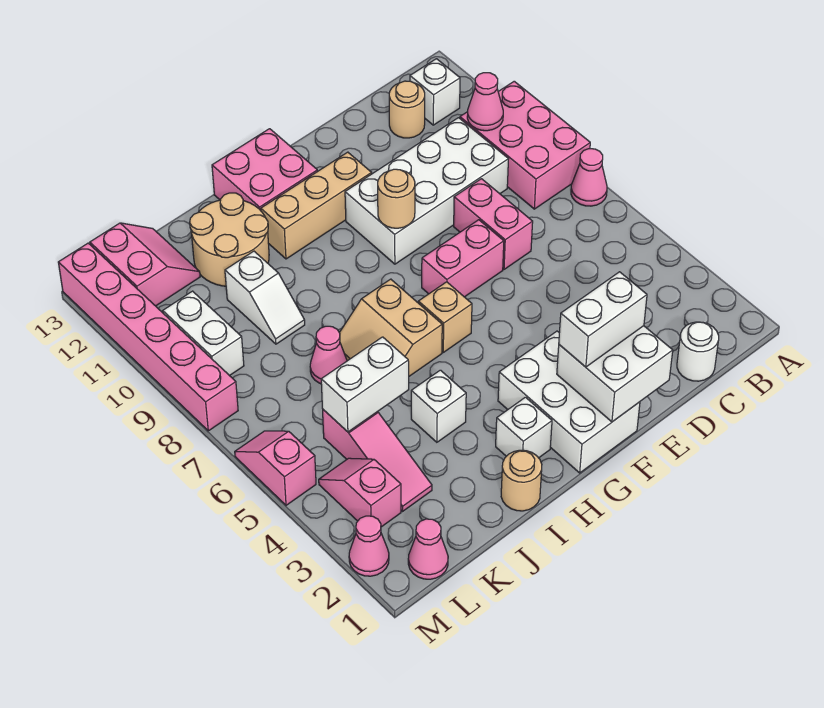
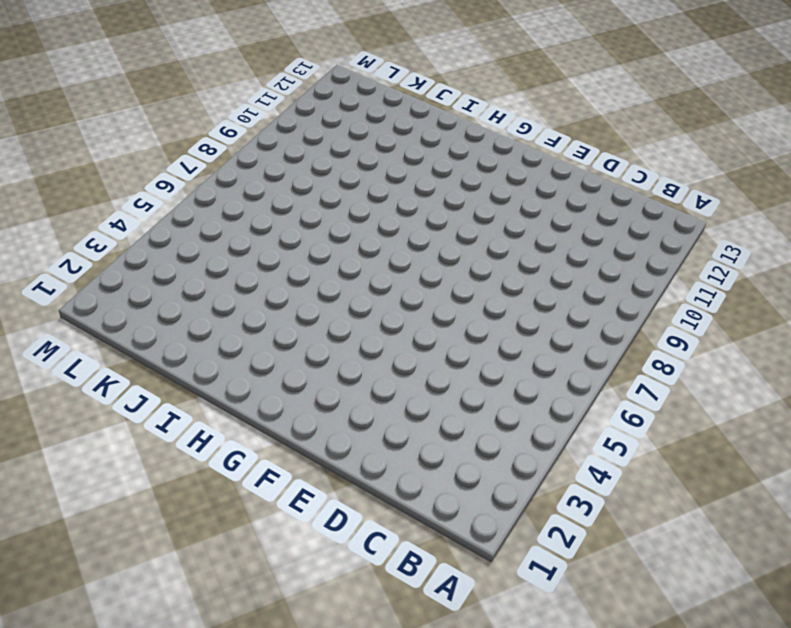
none -> pink cone A7 level 1
none -> pink brick A8:B10 level 1
none -> white brick B12 level 1
none -> white round brick C1 level 1

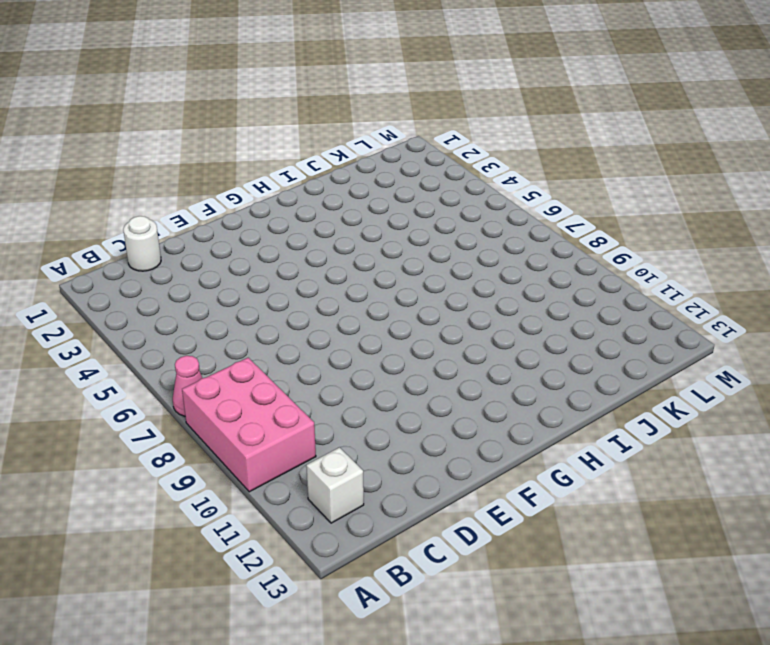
none -> white brick C9:F10 level 1
none -> tan round brick C12 level 1
none -> pink brick D7:D8 level 1
none -> pink brick E7:F7 level 1

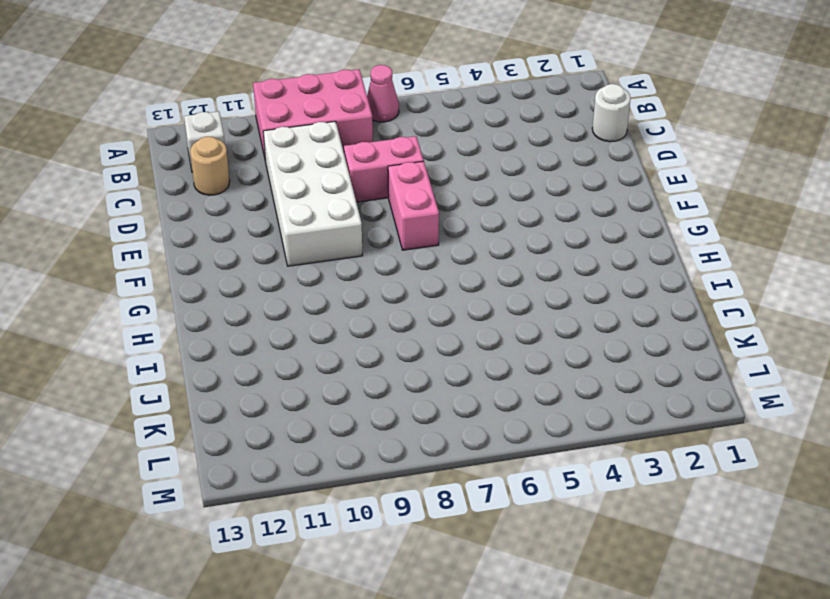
none -> white brick F1:G3 level 1
none -> tan brick F11:H11 level 1
none -> tan brick G6 level 1
none -> pink brick G12:H13 level 1

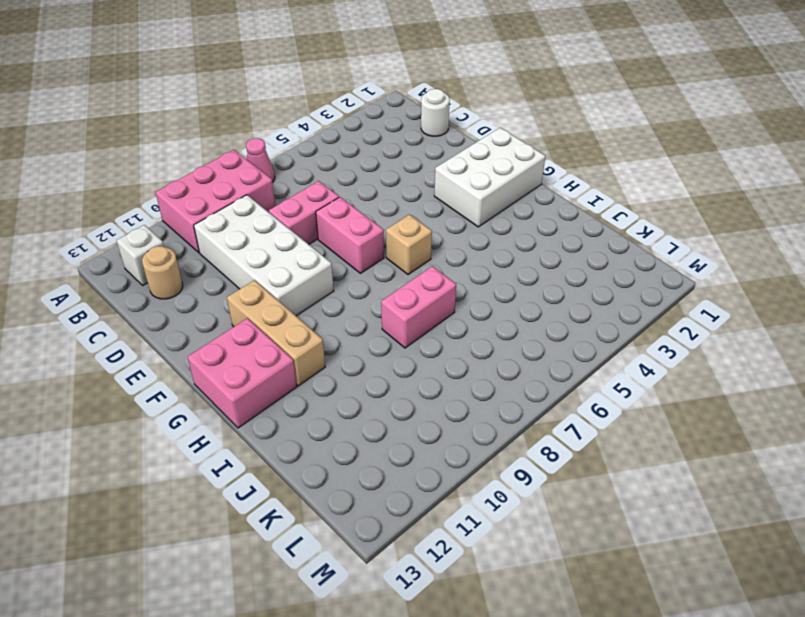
pink brick I7:I8 level 1 -> tan slope H6:I7 level 1 top H
none -> white brick H2 level 1
none -> tan round brick I1 level 1
none -> white brick I4 level 1
none -> tan round brick I11:J12 level 1

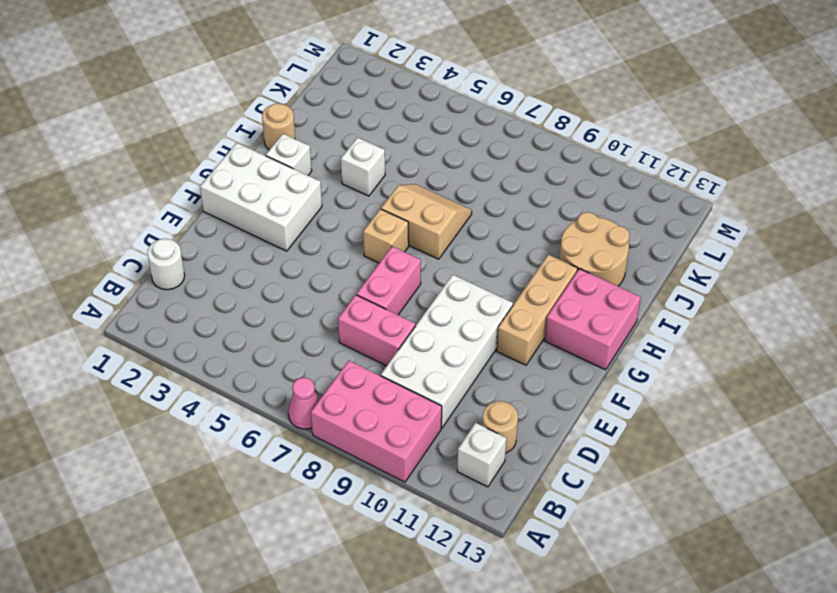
none -> pink cone J7 level 1
none -> white slope J9:J10 level 1 top 10
none -> pink slope K3:K5 level 1 top 5
none -> pink slope K12:L13 level 1 top L

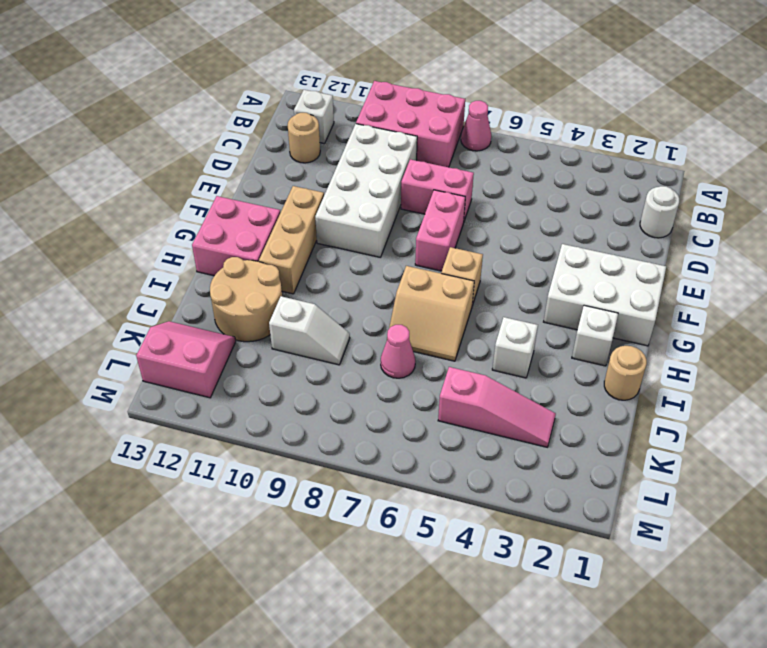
none -> pink cone L1 level 1
none -> pink slope L3:L4 level 1 top 3
none -> white brick L9:L10 level 1
none -> pink cone M2 level 1

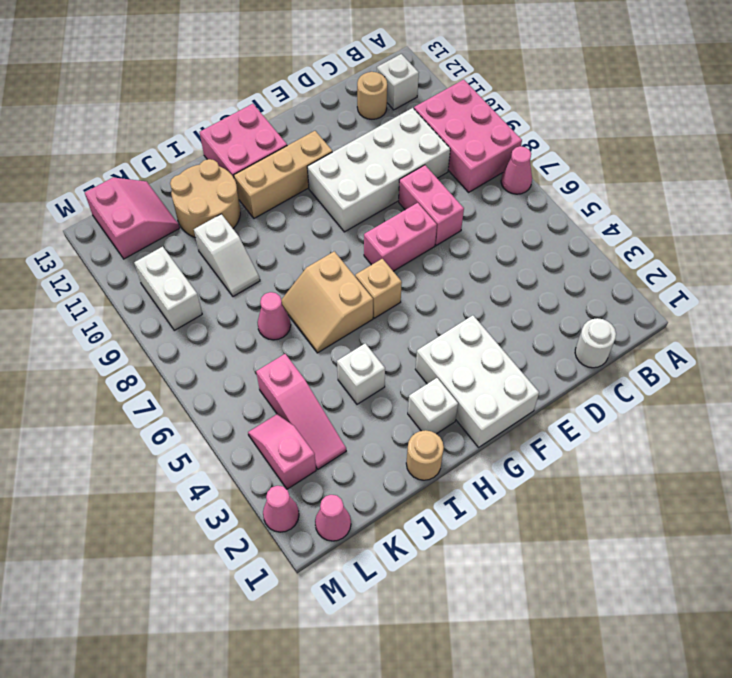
none -> pink slope M5:M6 level 1 top 5
none -> pink brick M8:M13 level 1
none -> pink cone B10 level 2
none -> white brick E1:F2 level 2

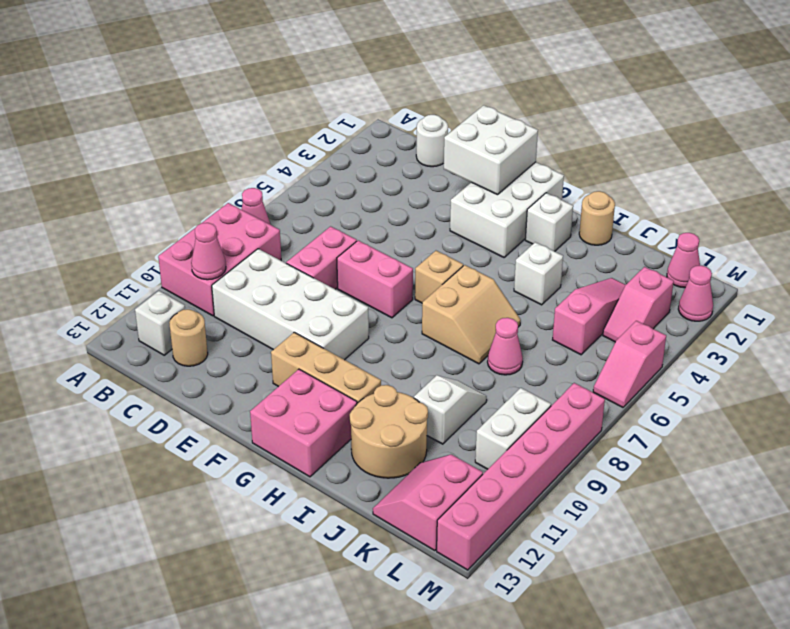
none -> tan round brick F9 level 2
none -> white brick J5:K5 level 2
none -> white brick E2:F2 level 3

